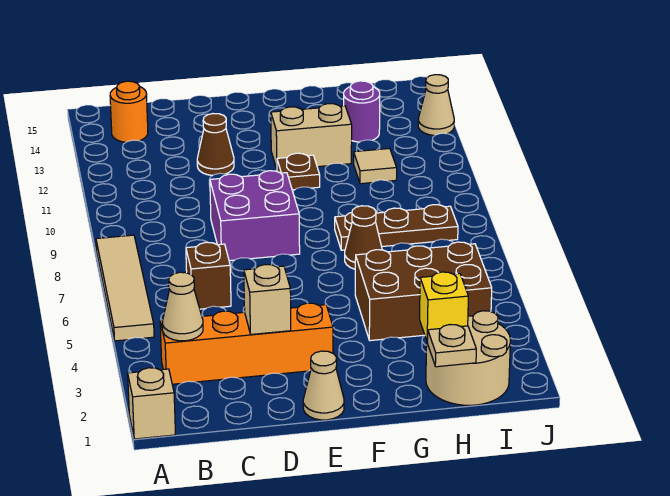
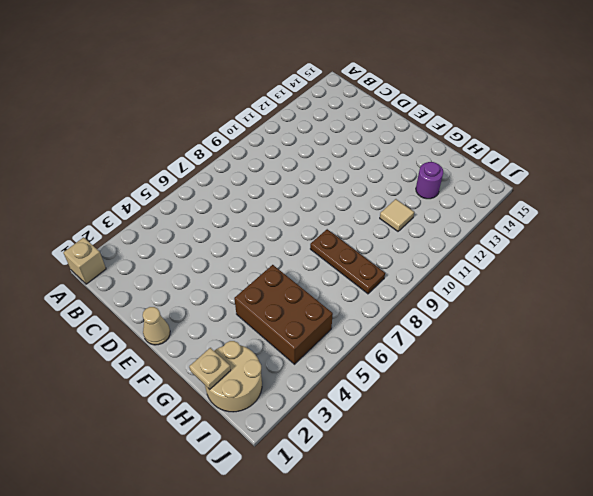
none -> tan tile A5:A8 level 1
none -> orange brick B3:E3 level 1
none -> orange round brick B14 level 1

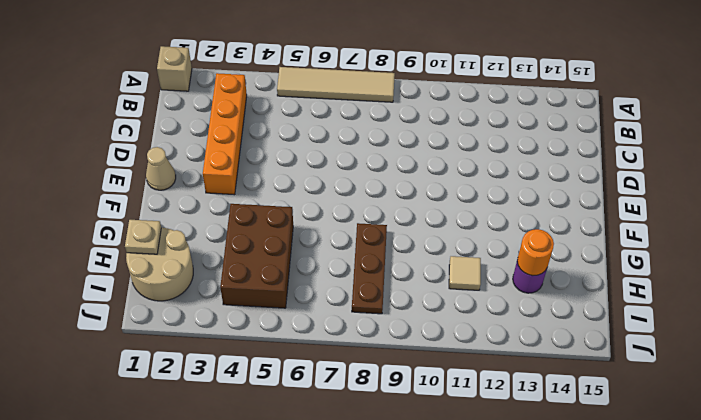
orange round brick H13 level 2 -> orange round brick B14 level 1
none -> brown brick C6 level 1
none -> purple brick D8:E9 level 1
none -> brown cone D12 level 1

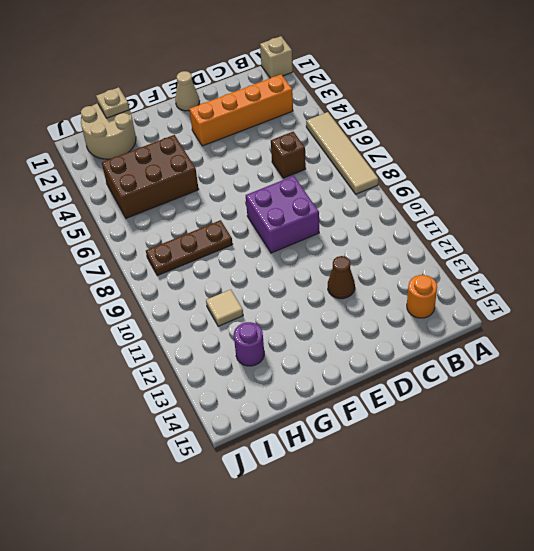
none -> brown plate F11 level 1
none -> tan brick F12:G12 level 1
none -> brown cone G7 level 1

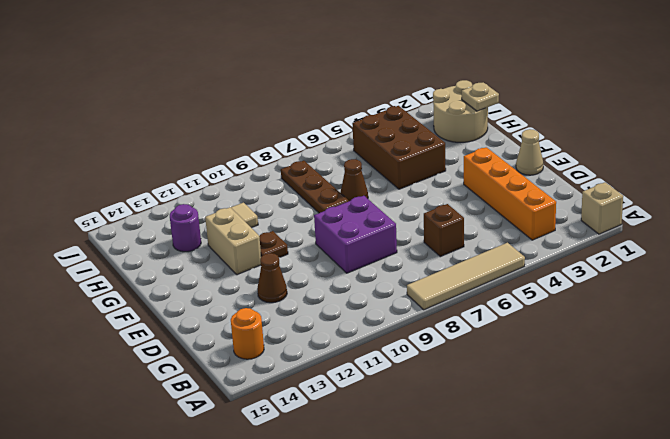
none -> tan cone J13 level 1
none -> tan cone B3 level 2
none -> tan brick D3 level 2

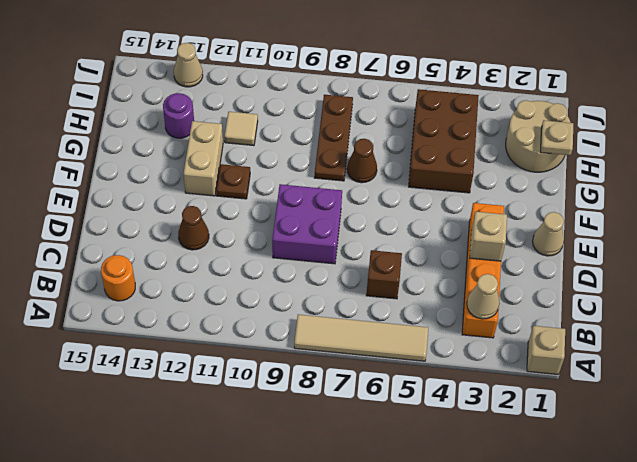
none -> yellow brick H2 level 2

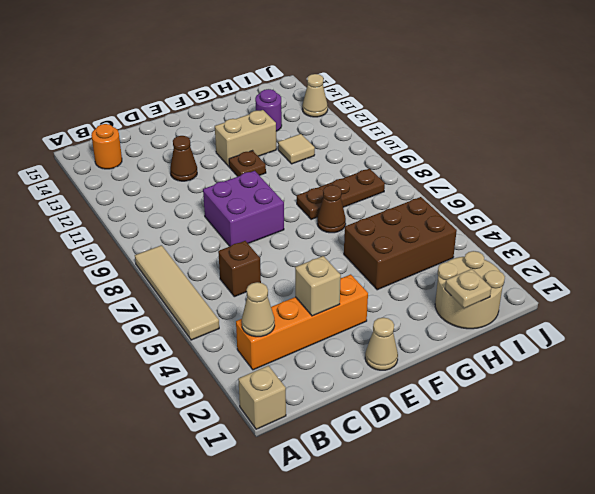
none -> yellow brick H2 level 2

